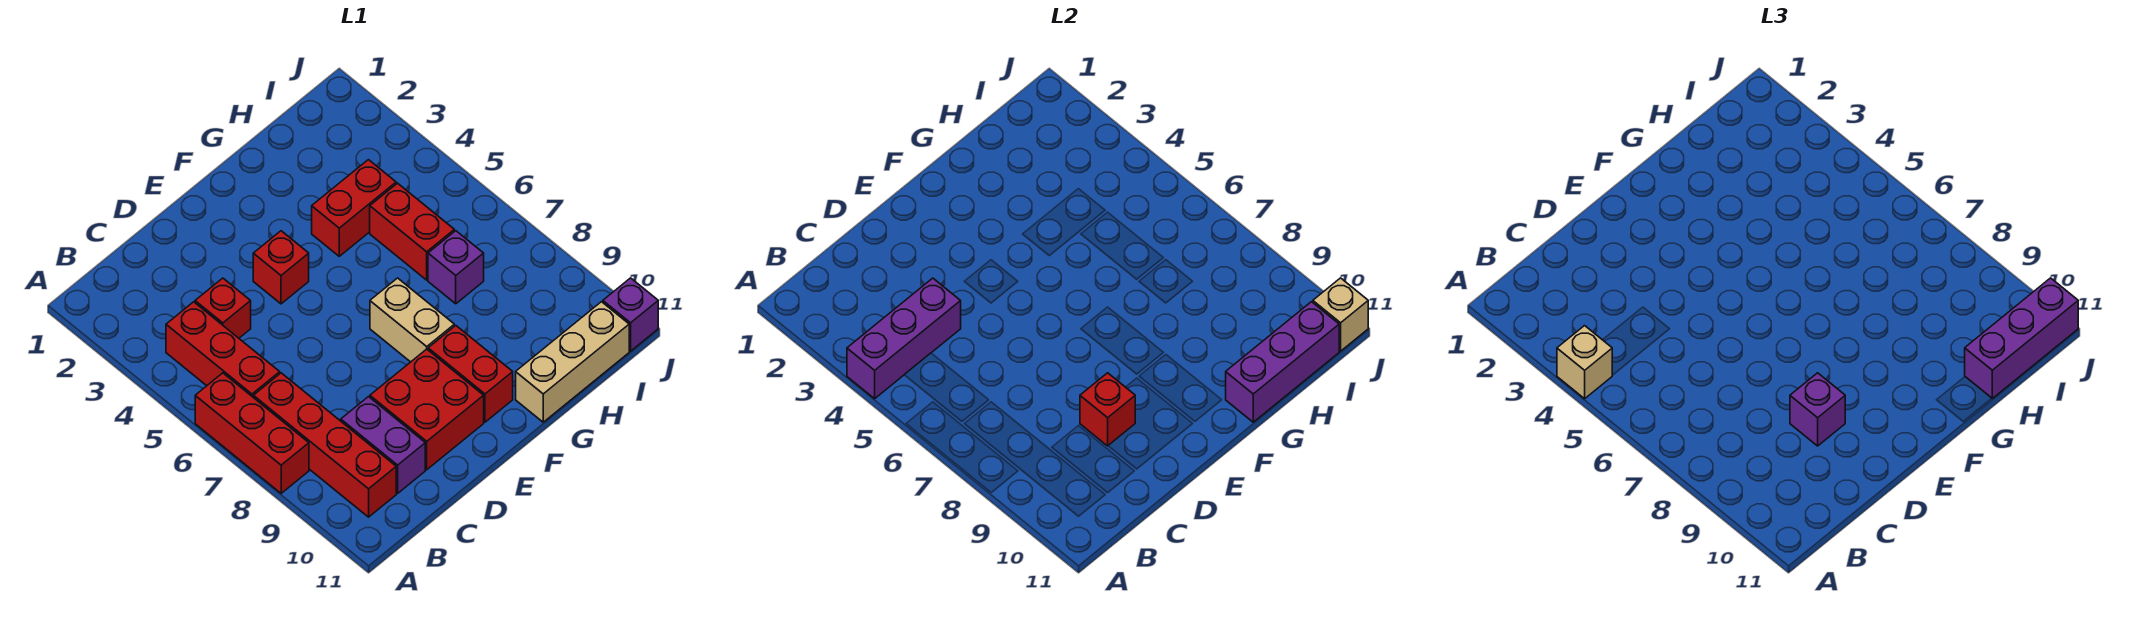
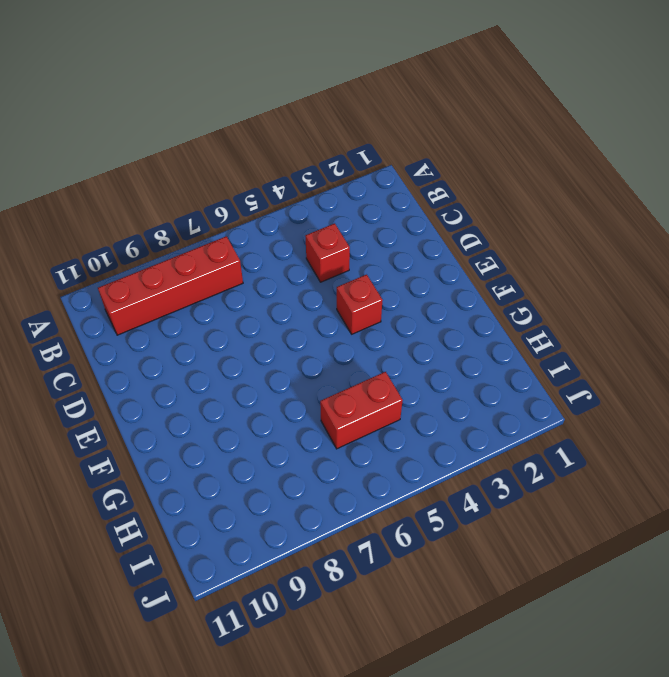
none -> red brick A6:A8 level 1
none -> red brick B4:B6 level 1
none -> purple brick C9:C10 level 1

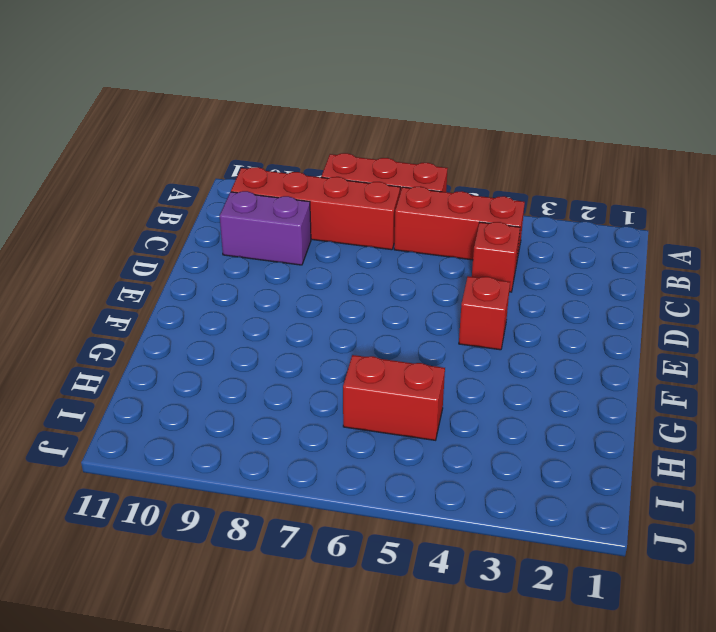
none -> red brick D9:E10 level 1
none -> tan brick F7:F8 level 1
none -> red brick F9:F10 level 1

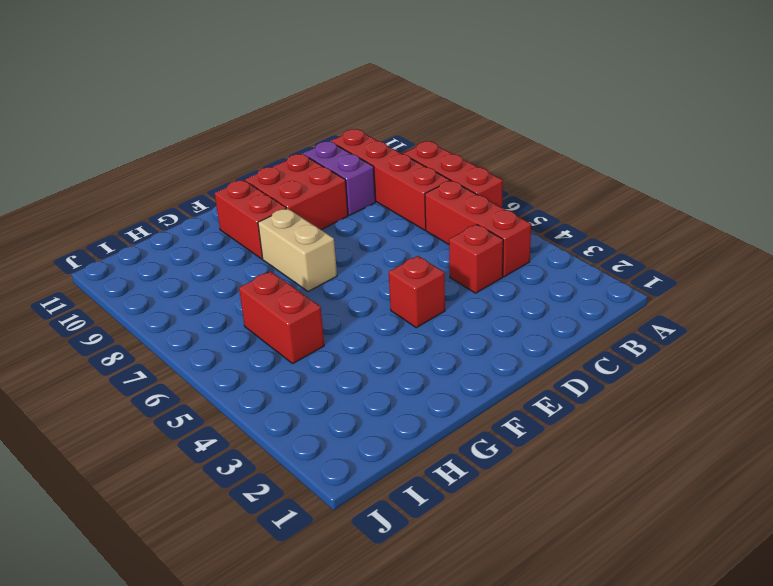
none -> red brick G4:H4 level 1
none -> tan brick G11:I11 level 1
none -> purple brick H7 level 1

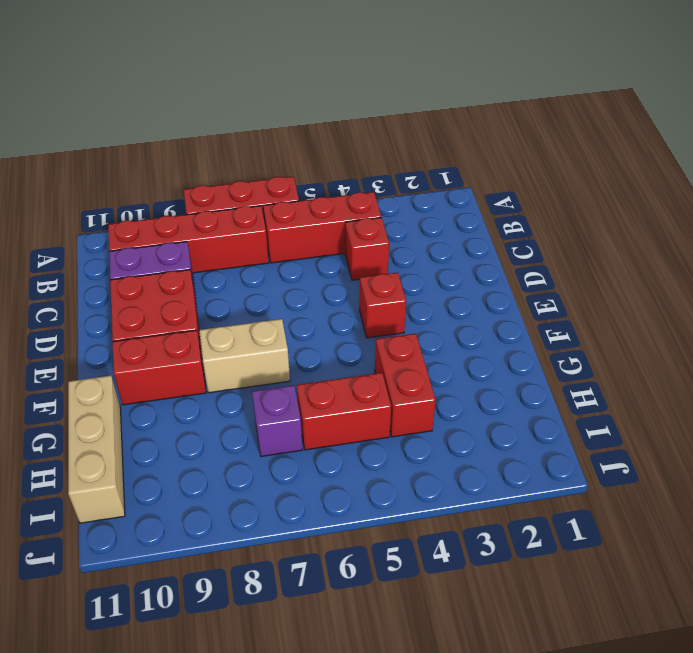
none -> purple brick J11 level 1
none -> purple brick A4:C4 level 2
none -> red brick D9 level 2

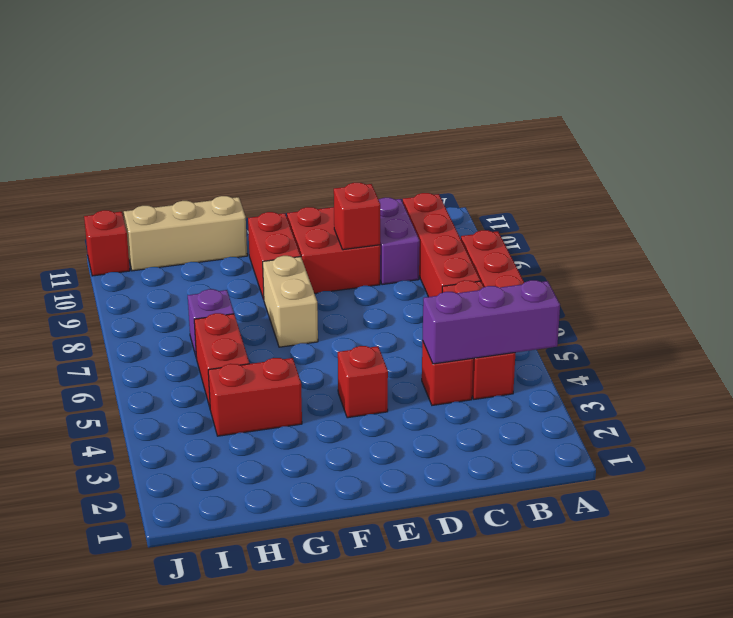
red brick J11 level 1 -> purple brick J11 level 1
none -> purple brick G11:I11 level 2
none -> tan brick J11 level 2
none -> tan brick A4 level 3

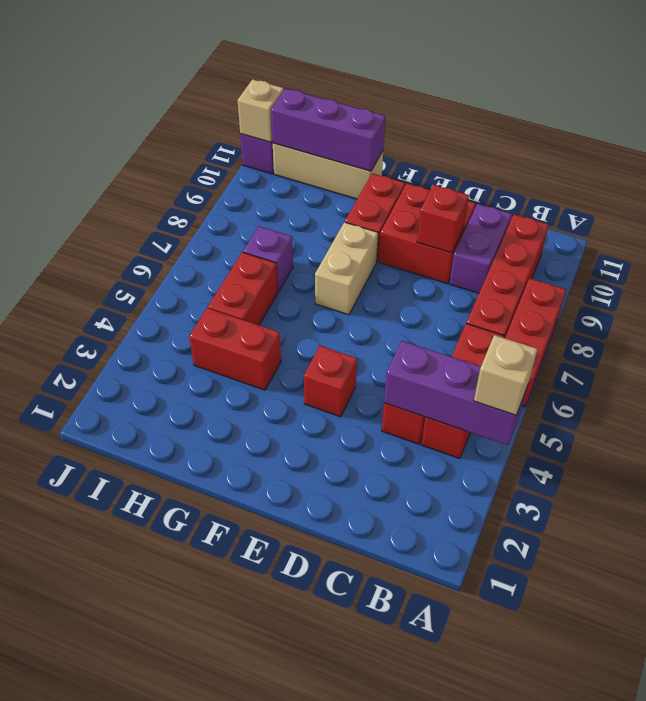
none -> purple brick D9 level 3
none -> purple brick H11:J11 level 3

